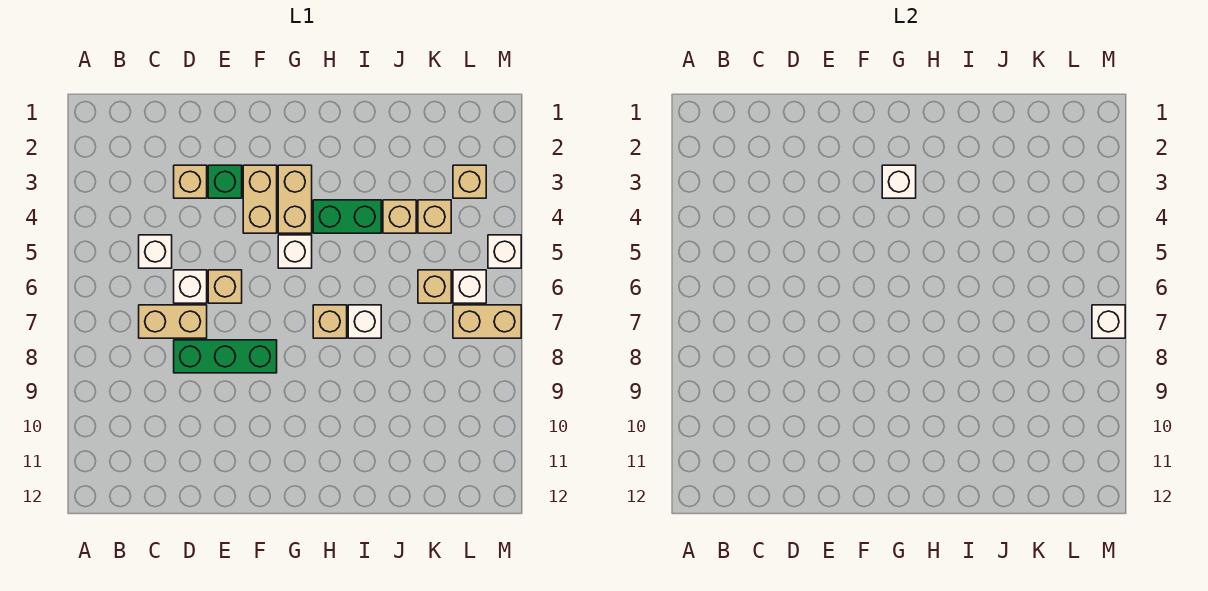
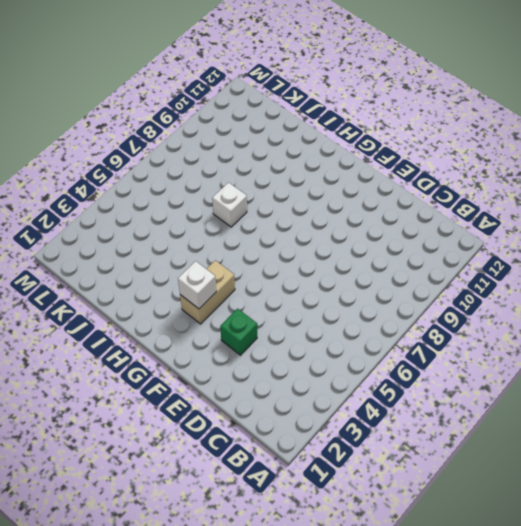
none -> white brick C5 level 1
none -> tan brick C7:D7 level 1
none -> tan brick D3 level 1

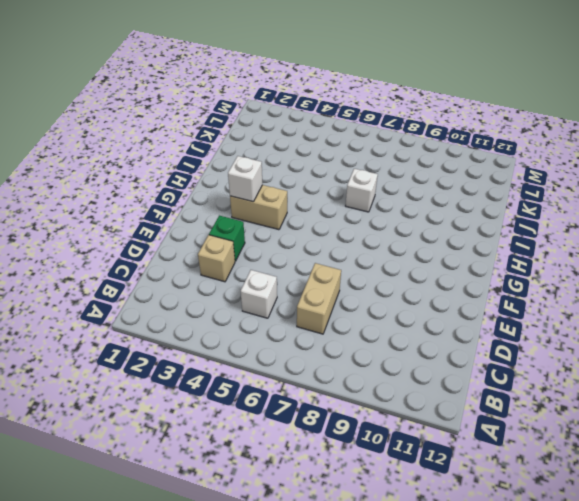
none -> white brick D6 level 1
none -> green brick D8:F8 level 1
none -> tan brick E6 level 1

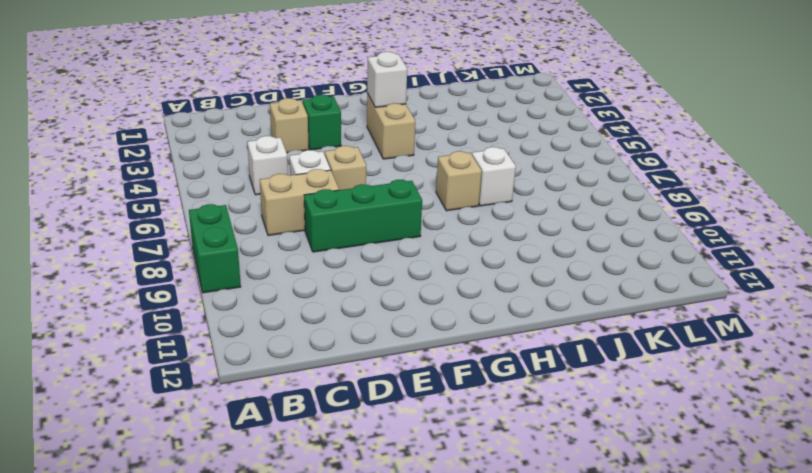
green brick A8:A9 level 1 -> green brick H4:I4 level 1
none -> tan brick F3:F4 level 1
none -> white brick G5 level 1
none -> tan brick J4 level 1

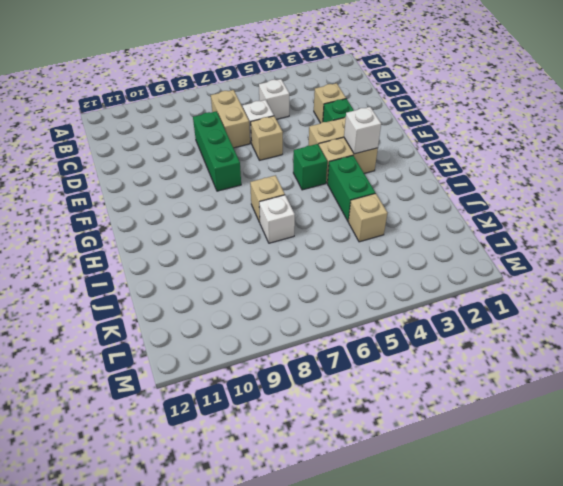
green brick G5 level 1 -> white brick G5 level 1
none -> tan brick K4 level 1
none -> tan brick K6 level 1
none -> tan brick L3 level 1

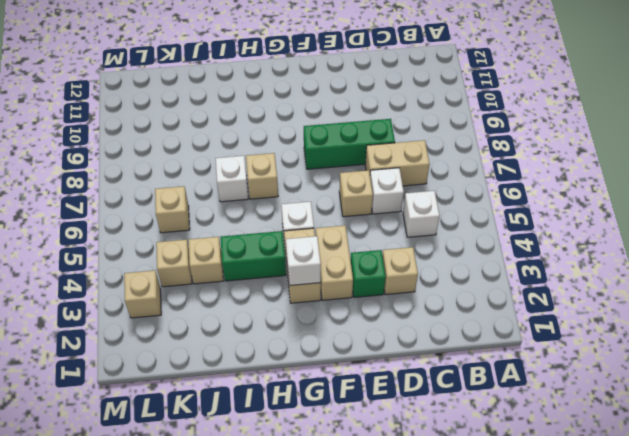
none -> white brick L6 level 1
none -> tan brick L7:M7 level 1
none -> white brick M5 level 1

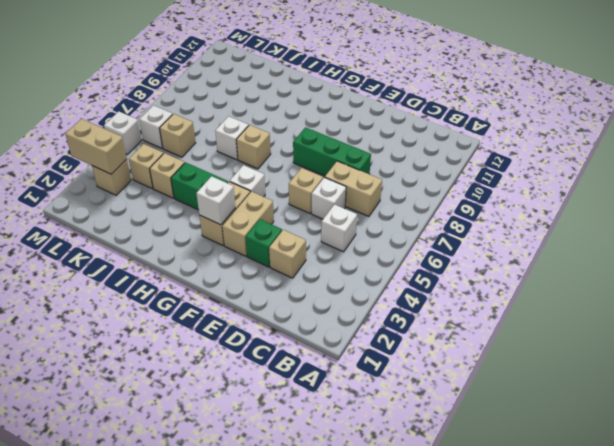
tan brick L3:M3 level 2 -> tan brick L7:M7 level 1
none -> white brick M7 level 2

